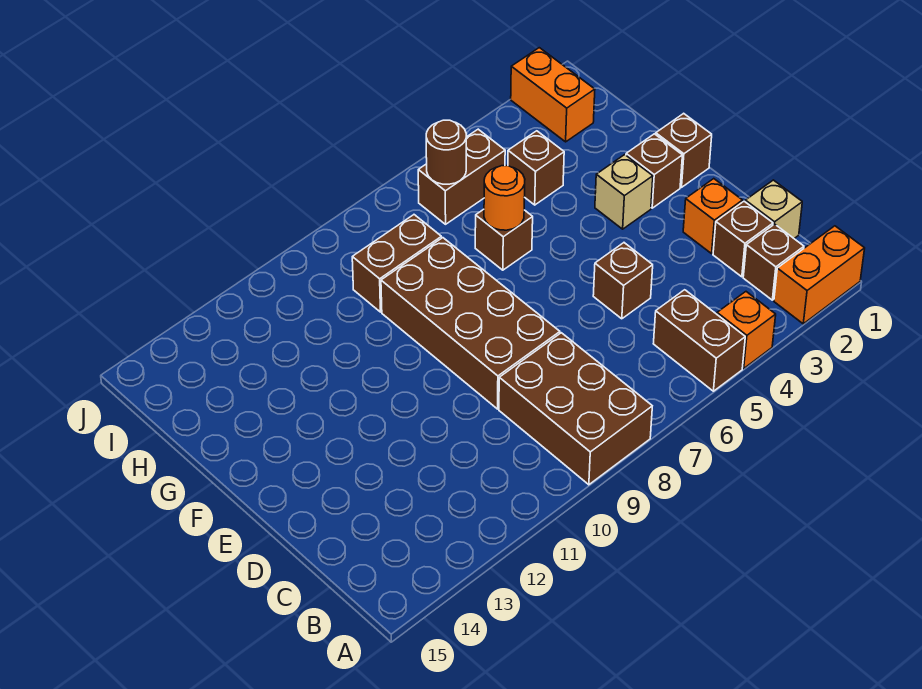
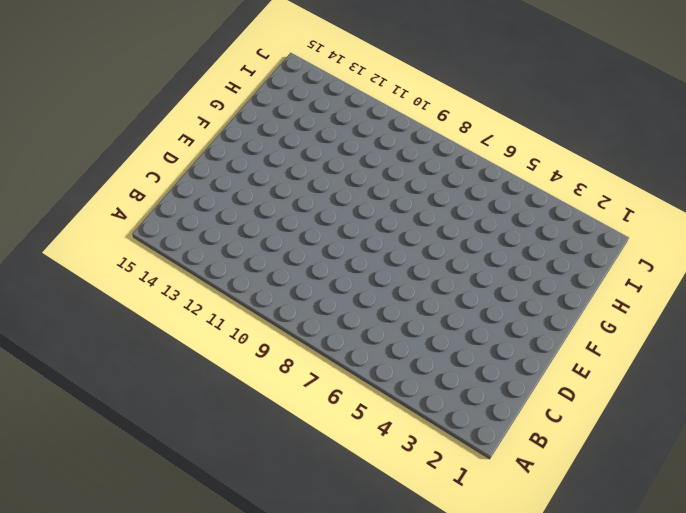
none -> orange brick A1:A2 level 1
none -> orange brick A4 level 1
none -> brown brick A5:B5 level 1

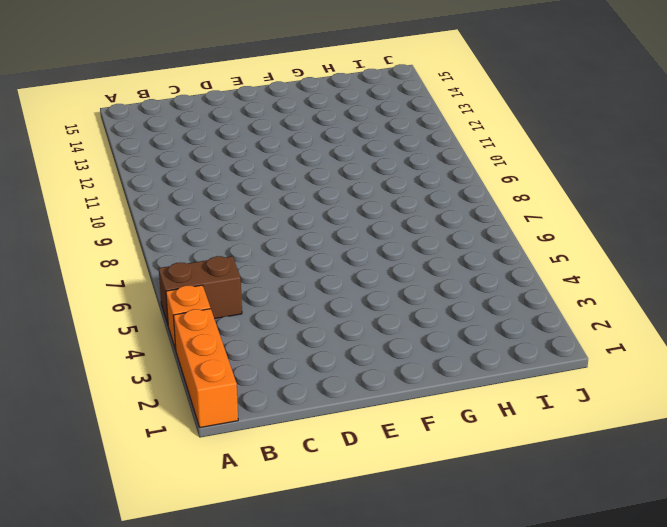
orange brick A1:A3 level 1 -> orange brick A1:A2 level 1
none -> brown brick A8:C9 level 1
none -> brown brick B2 level 1
none -> tan brick C1 level 1

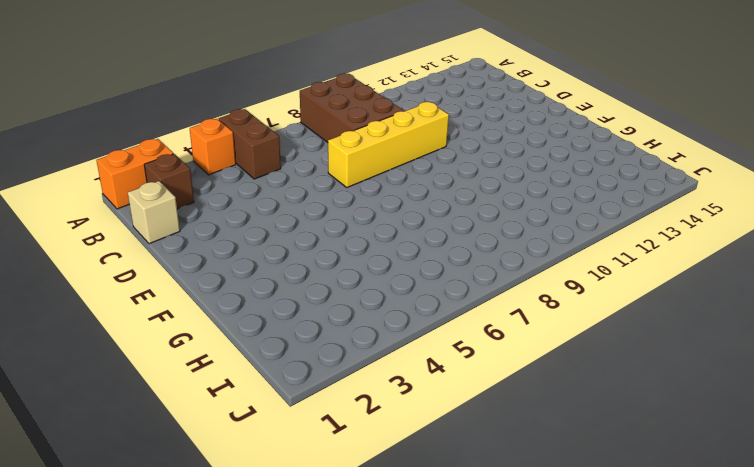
yellow brick D7:D10 level 1 -> brown brick D8:G9 level 1
none -> brown brick C2 level 1
none -> orange brick D2 level 1
none -> brown brick D5 level 1

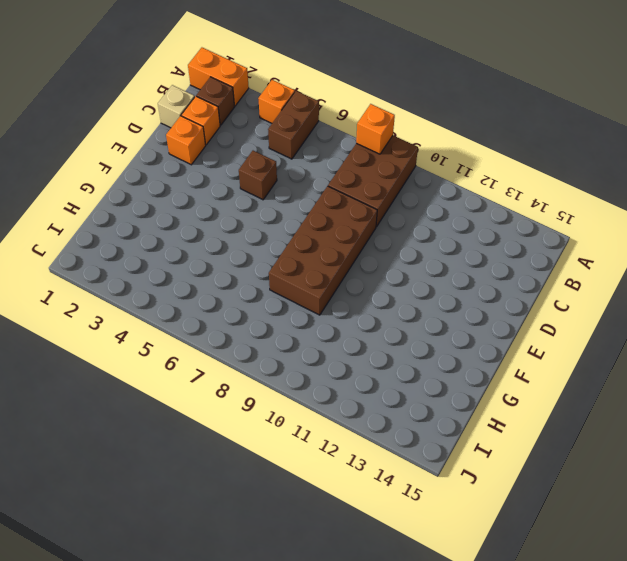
orange brick A8 level 2 -> none
orange brick C2 level 1 -> brown brick C2 level 1
none -> brown brick F1 level 1
none -> brown brick F2 level 1
none -> tan brick F3 level 1

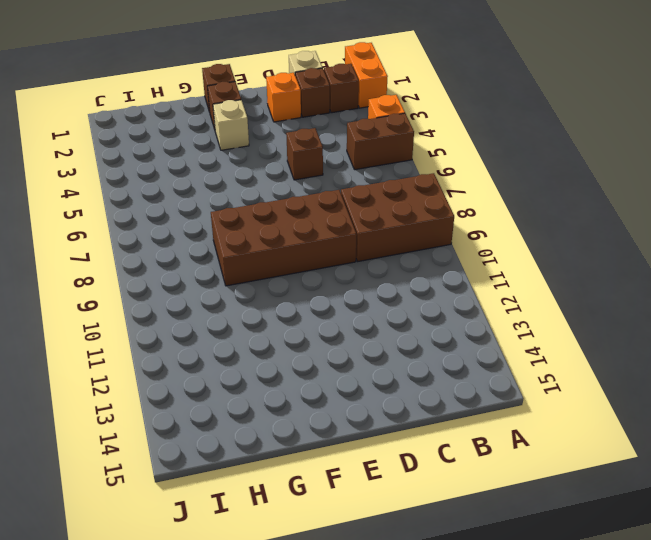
none -> brown brick G6 level 1
none -> brown brick H4 level 1
none -> brown brick H8:H9 level 1

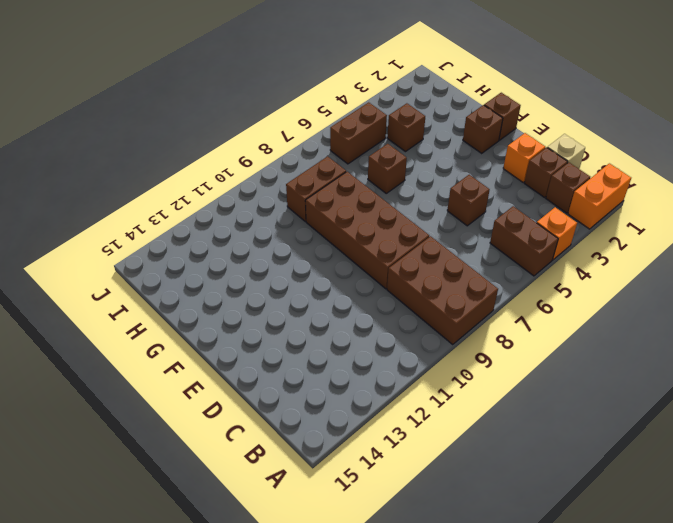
none -> tan brick F3 level 1
none -> orange brick I2:J2 level 1
none -> orange round brick G6 level 2

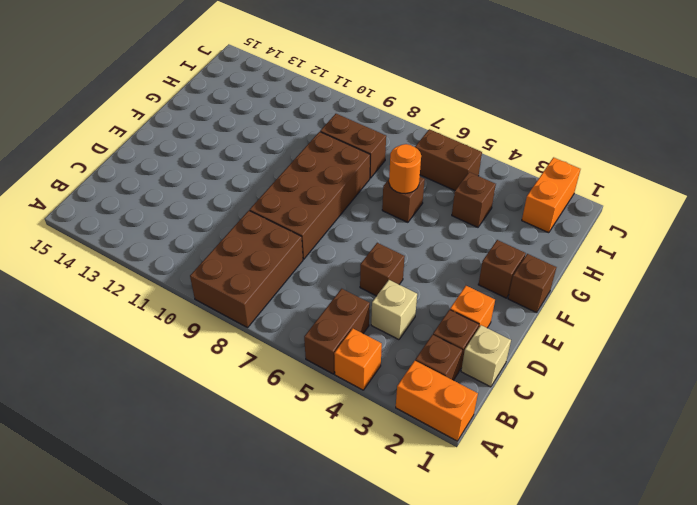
tan brick C4 level 1 -> tan brick F3 level 1
none -> brown round brick I6 level 2

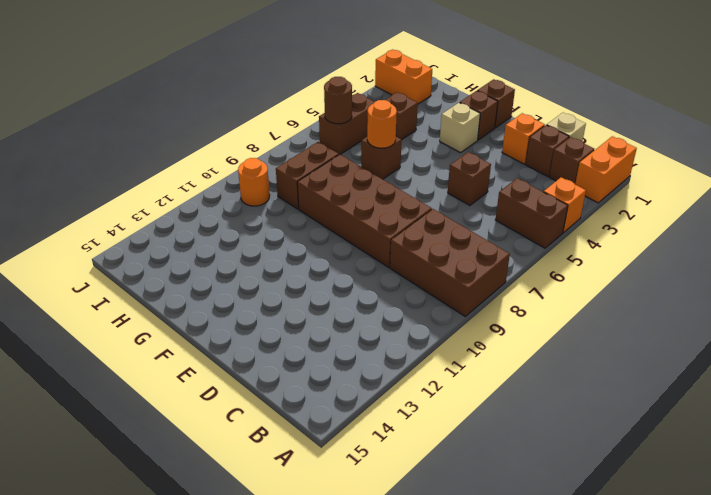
orange round brick I10 level 1 -> none

